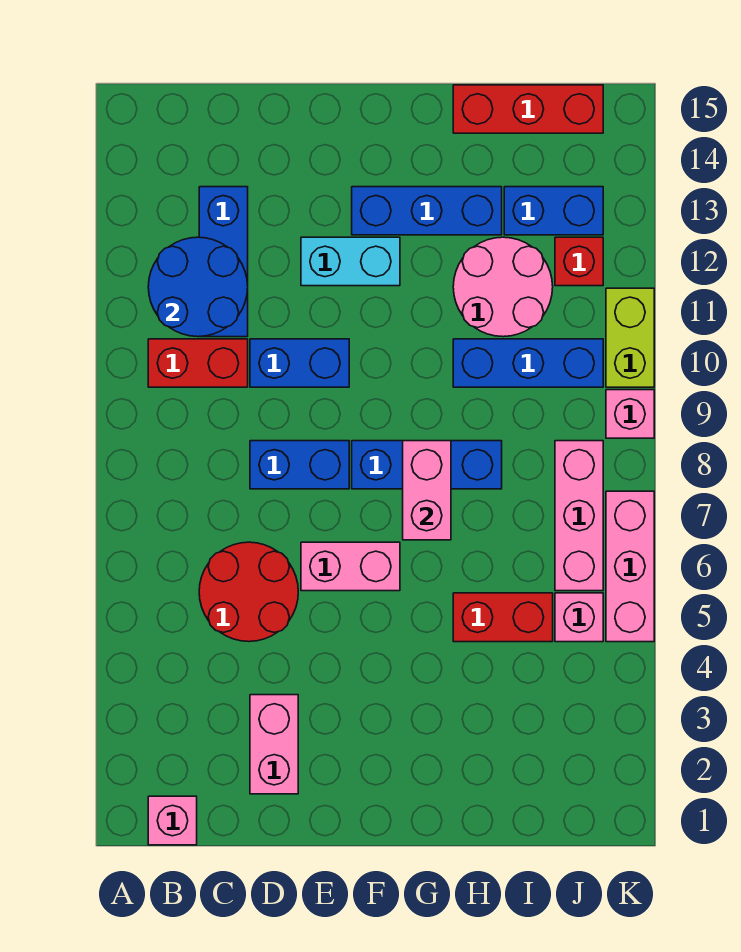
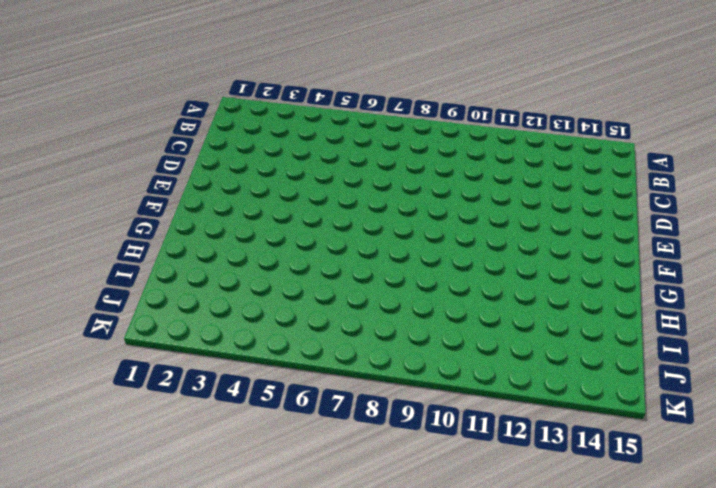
none -> pink brick B1 level 1
none -> red brick B10:C10 level 1
none -> red round brick C5:D6 level 1

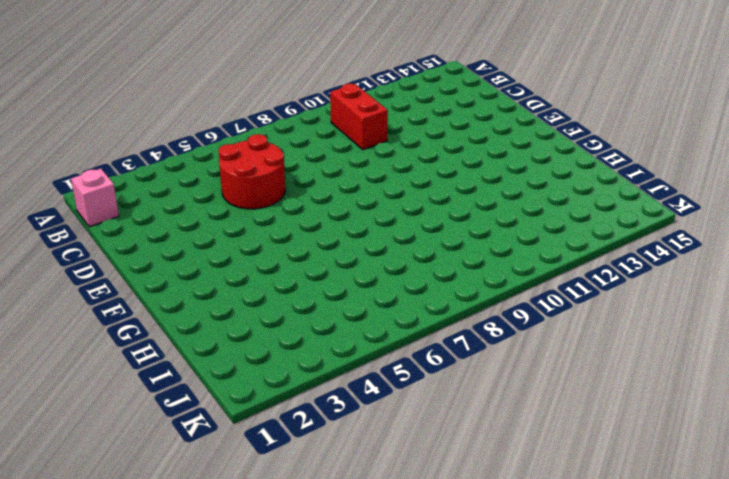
none -> blue brick C11:C13 level 1
none -> pink brick D2:D3 level 1
none -> blue brick D8:E8 level 1

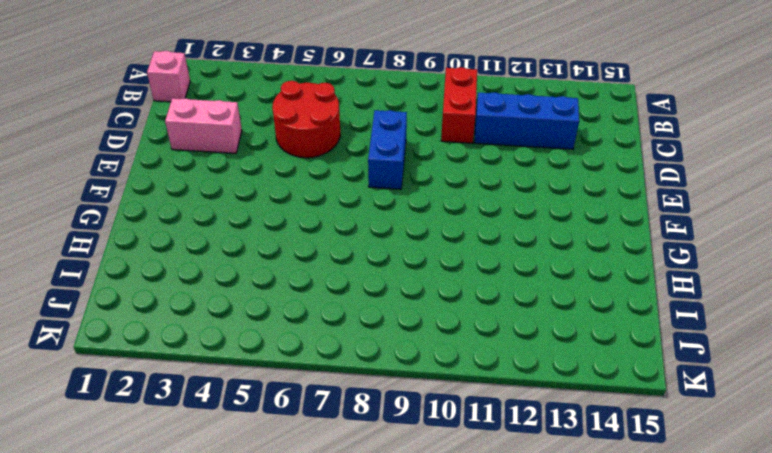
none -> blue brick D10:E10 level 1
none -> pink brick E6:F6 level 1
none -> cyan brick E12:F12 level 1

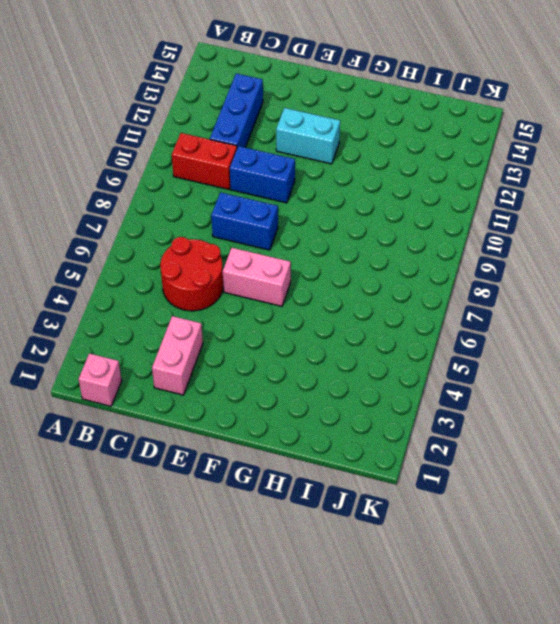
none -> blue brick F8:H8 level 1
none -> blue brick F13:H13 level 1
none -> red brick H5:I5 level 1

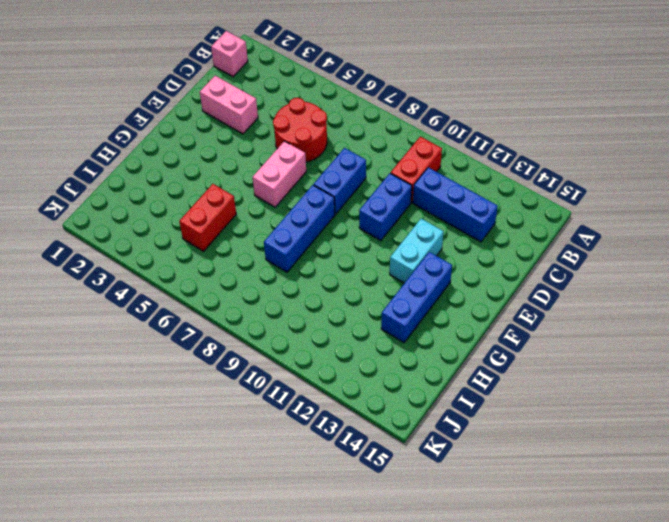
none -> blue brick H10:J10 level 1
none -> pink round brick H11:I12 level 1
none -> red brick H15:J15 level 1

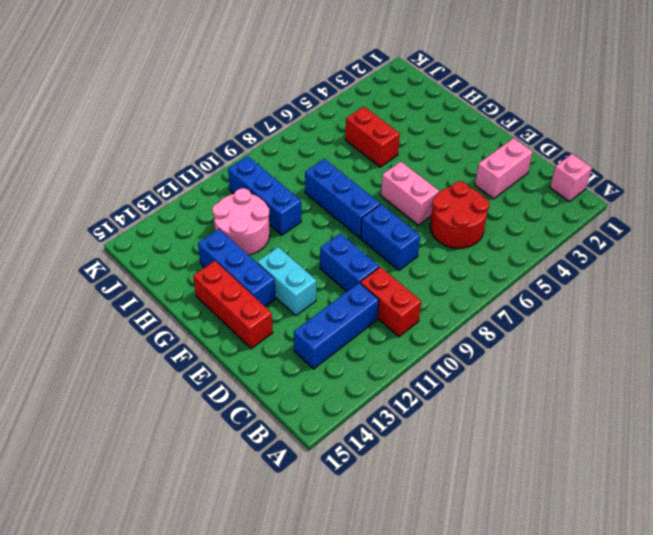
red brick E14:G14 level 1 -> red brick H15:J15 level 1
none -> blue brick I13:J13 level 1
none -> pink brick J5 level 1
none -> pink brick J6:J8 level 1

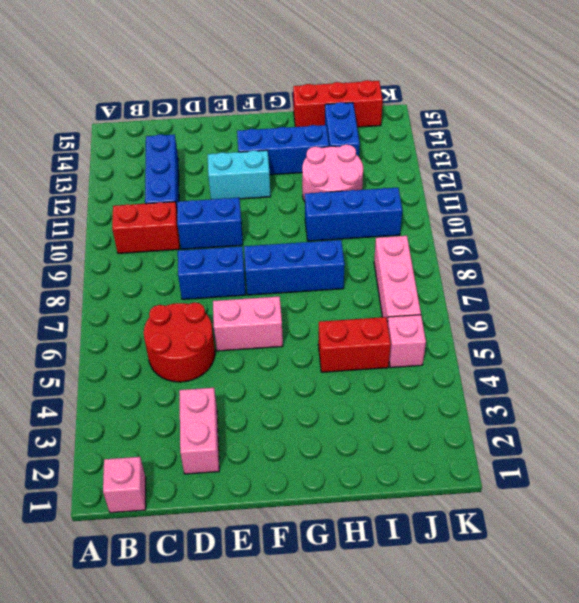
blue brick I13:I14 level 1 -> blue brick I13:J13 level 1
none -> red brick J12 level 1
none -> pink brick K5:K7 level 1
none -> pink brick K9 level 1

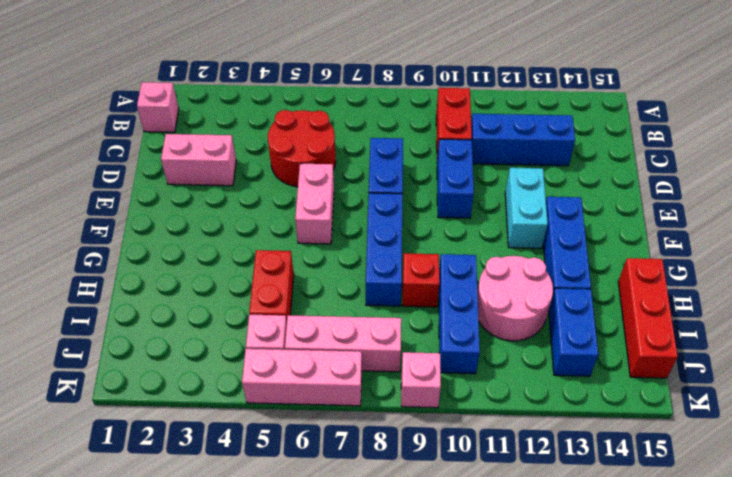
red brick H9 level 1 -> red brick J12 level 1
none -> lime brick K10:K11 level 1
none -> blue round brick B11:C12 level 2
none -> pink brick G7:G8 level 2

